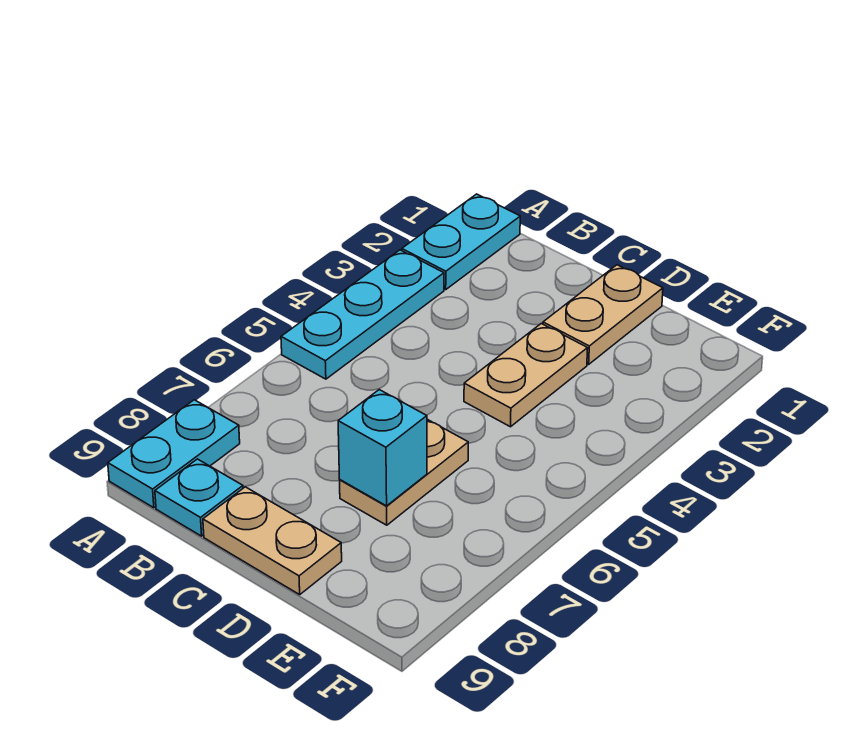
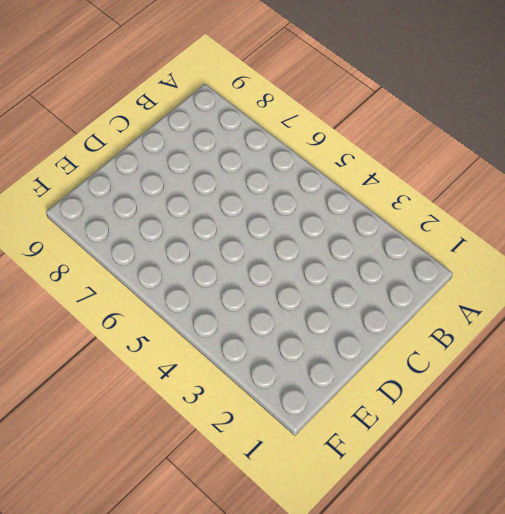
none -> cyan plate A1:A2 level 1
none -> cyan plate A3:A5 level 1

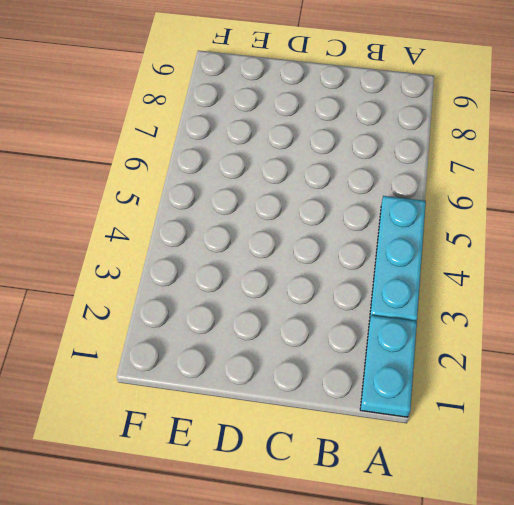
none -> cyan plate A8:A9 level 1
none -> cyan plate B9 level 1

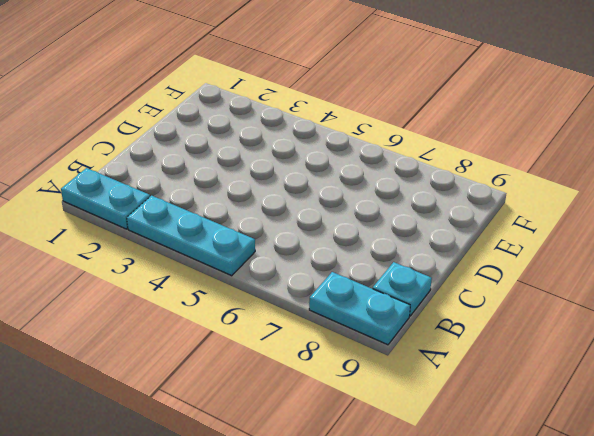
none -> tan plate C9:D9 level 1
none -> tan plate D1:D2 level 1

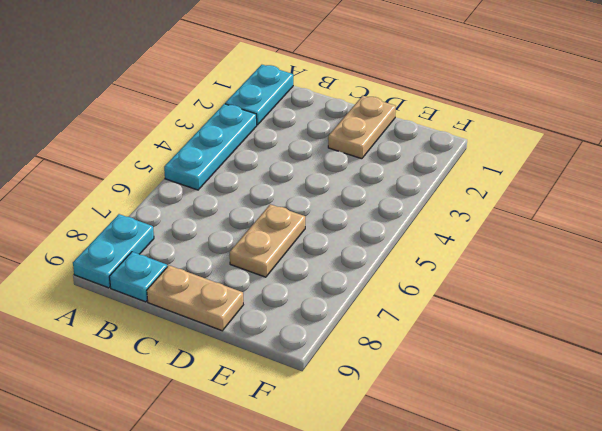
none -> tan plate D3:D4 level 1
none -> cyan brick D7 level 2

